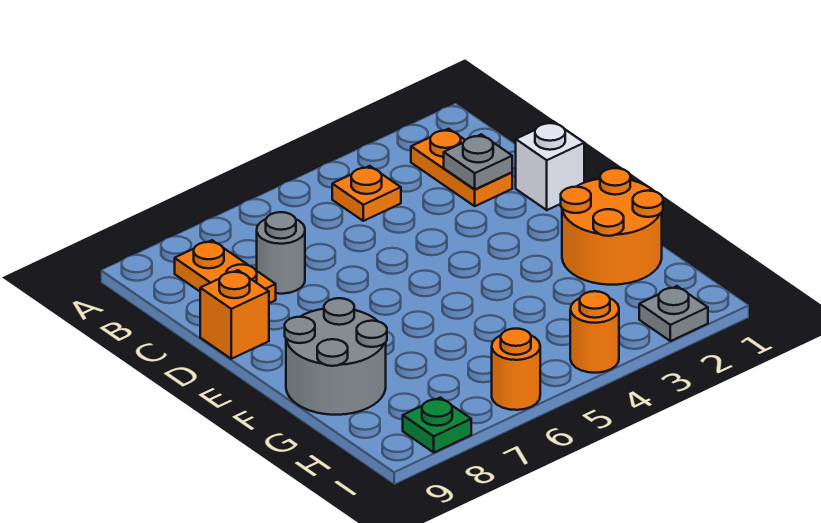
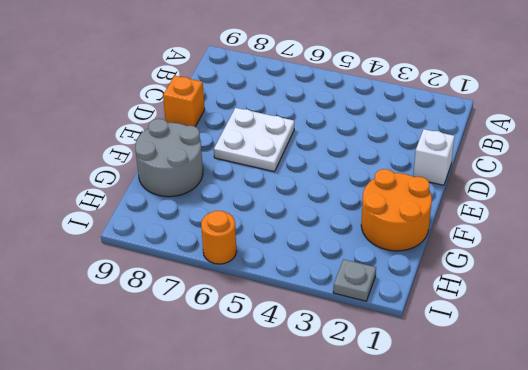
white plate D6:E7 level 1 -> none
none -> orange plate B2:C2 level 1
none -> orange plate B4 level 1
none -> orange plate B8:C8 level 1

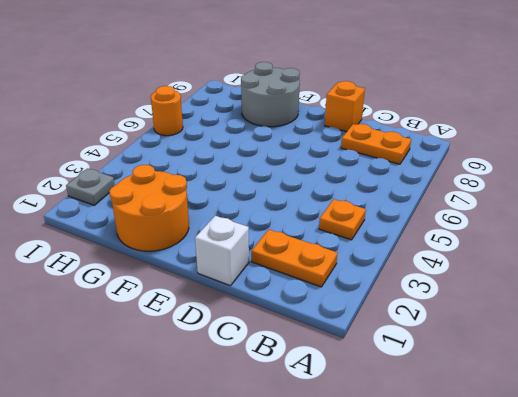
none -> grey round brick C7 level 1
none -> orange round brick I4 level 1
none -> green plate I8 level 1

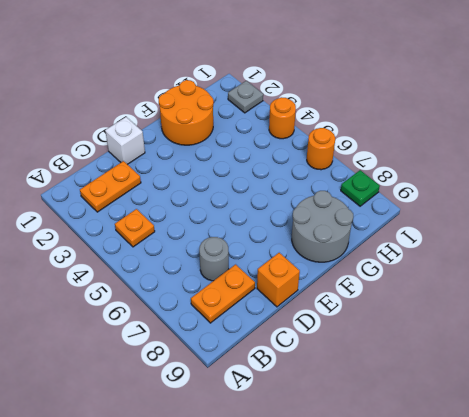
none -> grey plate C2 level 2

